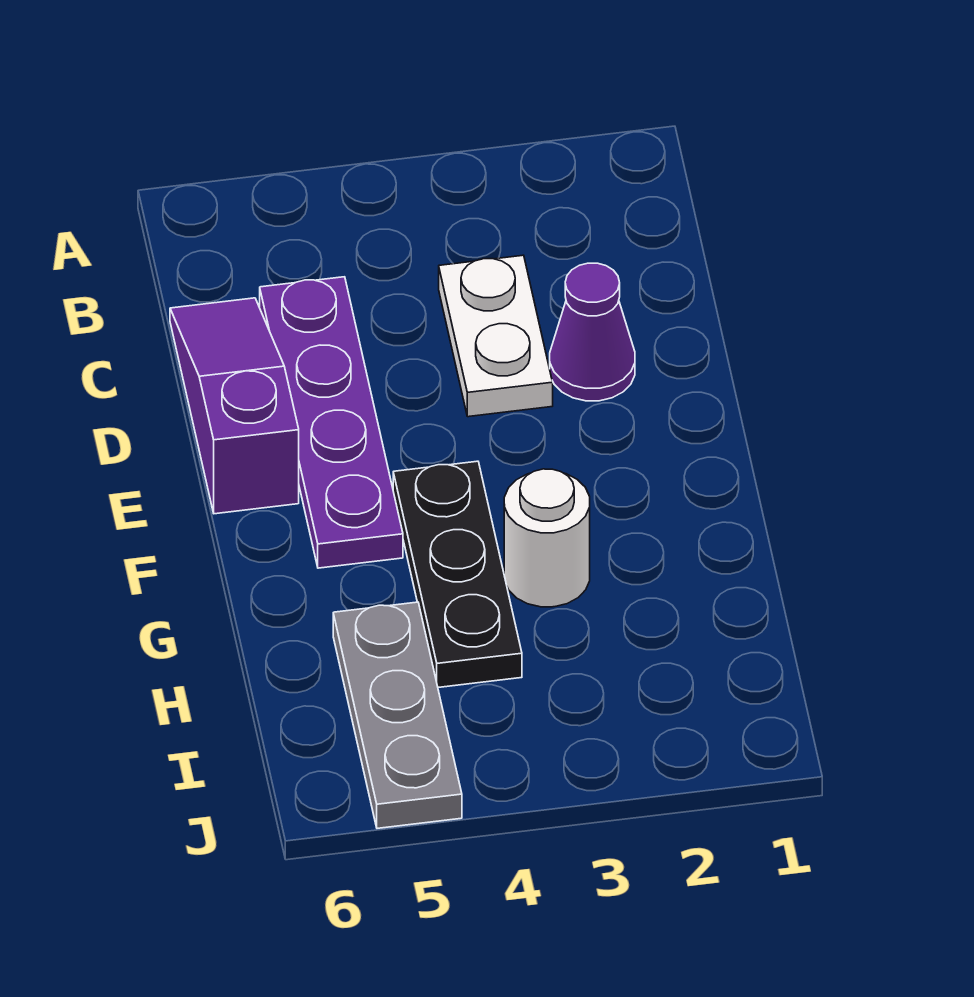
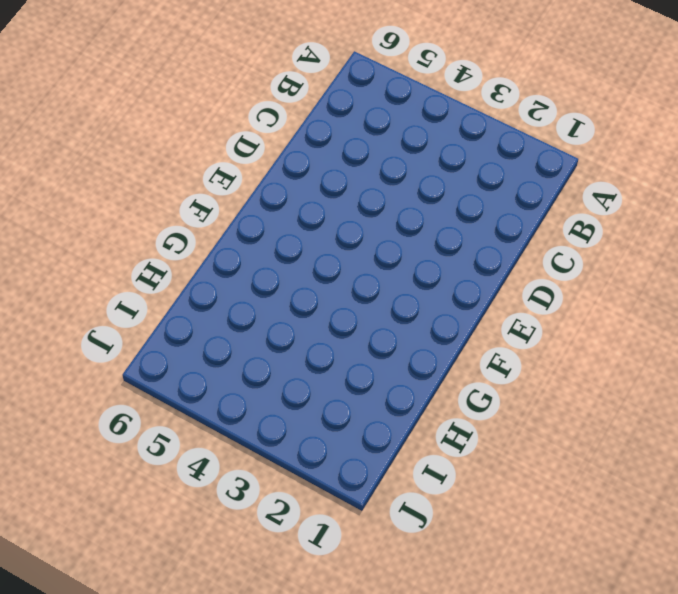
none -> white plate C3:D3 level 1
none -> purple plate C5:F5 level 1

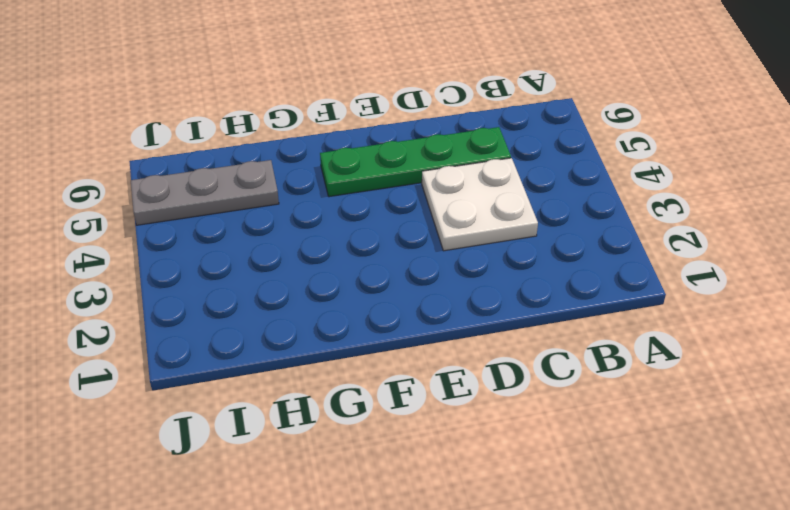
white plate C3:D4 level 1 -> white plate C3:D3 level 1
green plate C5:F5 level 1 -> purple plate C5:F5 level 1
none -> purple slope C6:E6 level 1 top E
none -> purple cone D2 level 1

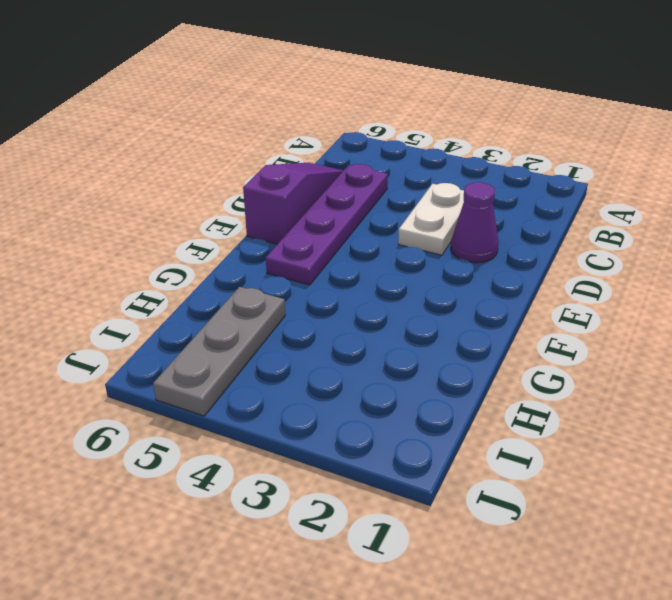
none -> black plate F4:H4 level 1
none -> white round brick G3 level 1

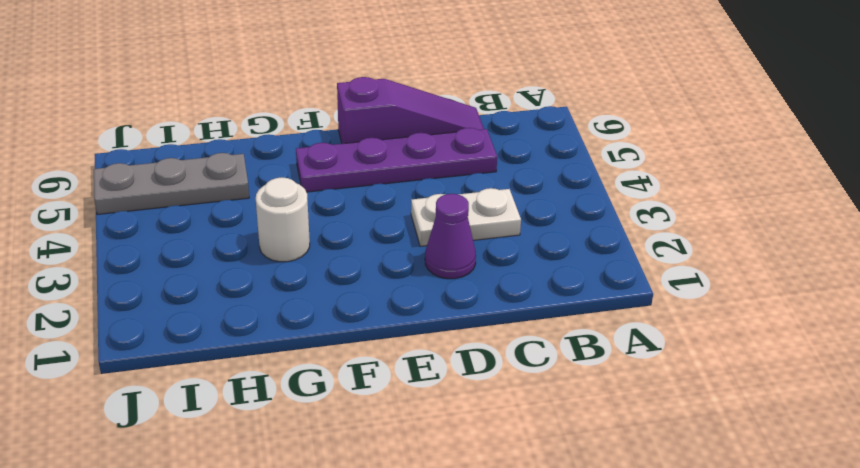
none -> black plate F4:H4 level 1

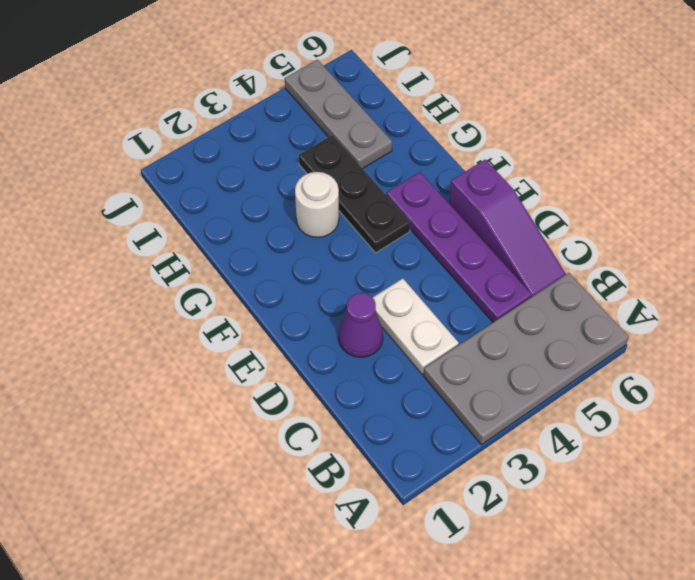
grey plate A3:B6 level 1 -> none

